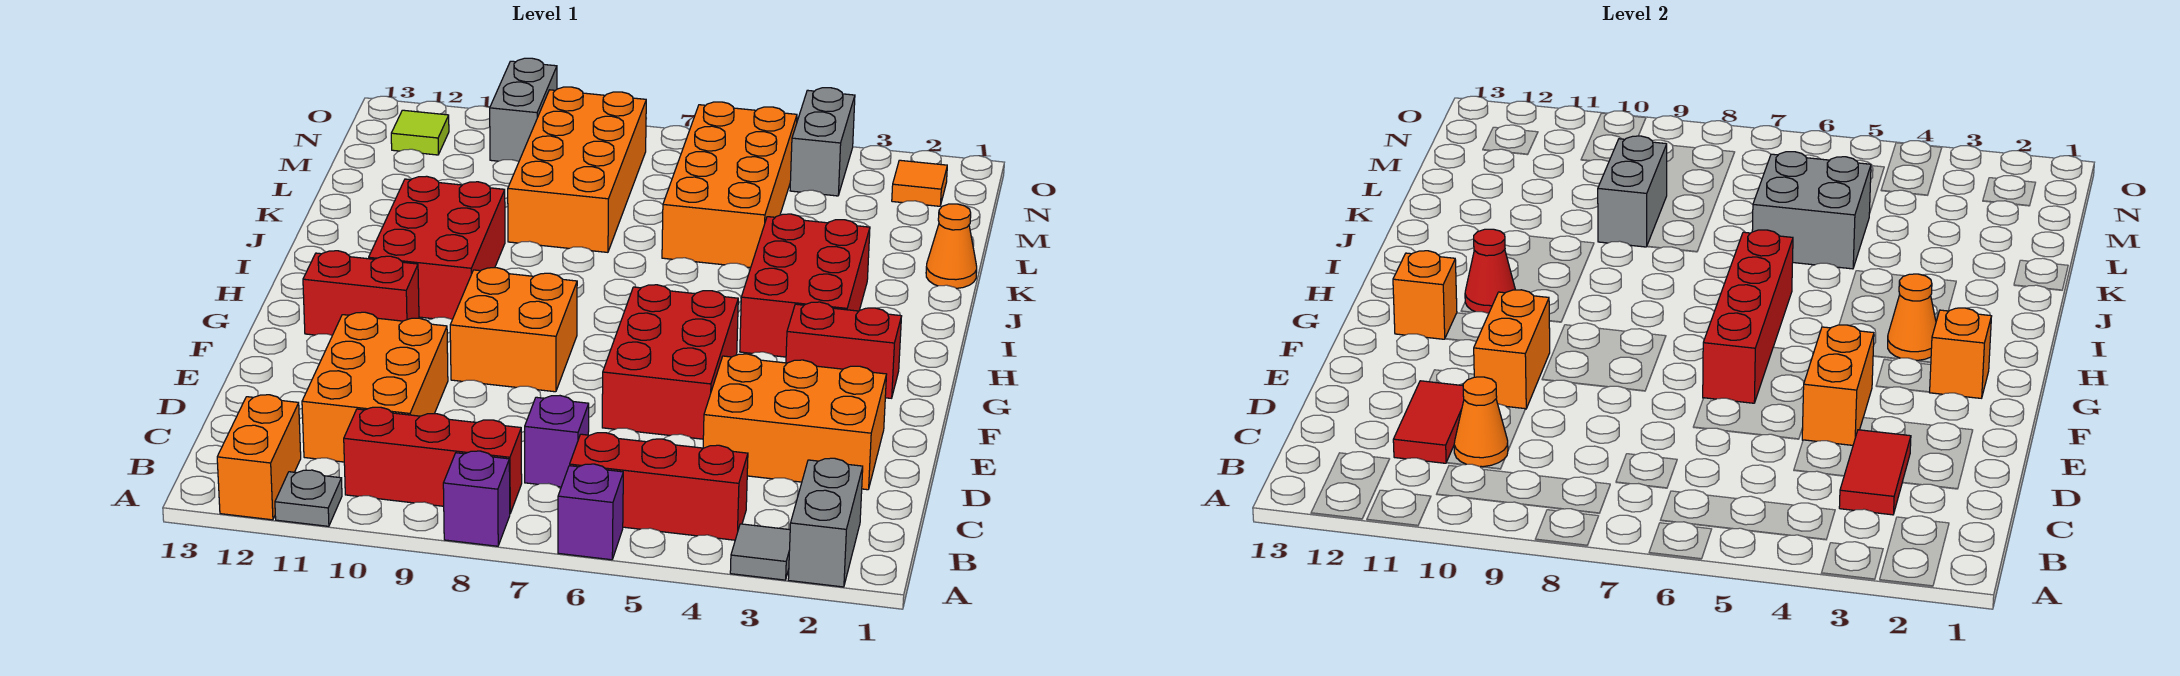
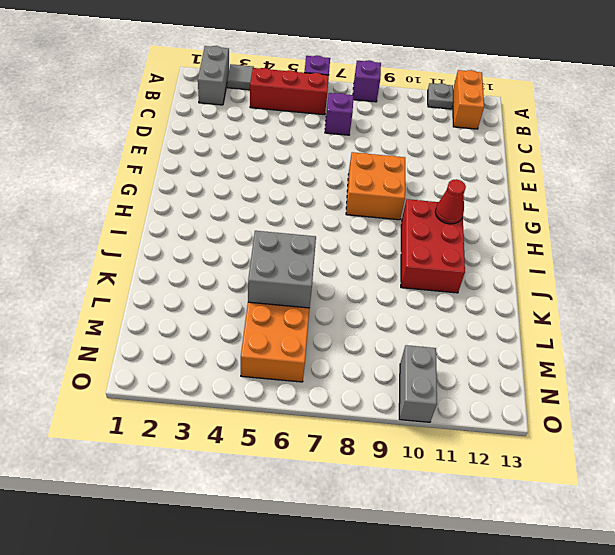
none -> red brick B8:B10 level 1
none -> orange brick C10:E11 level 1
none -> orange brick D2:E4 level 1
none -> red brick E5:G6 level 1

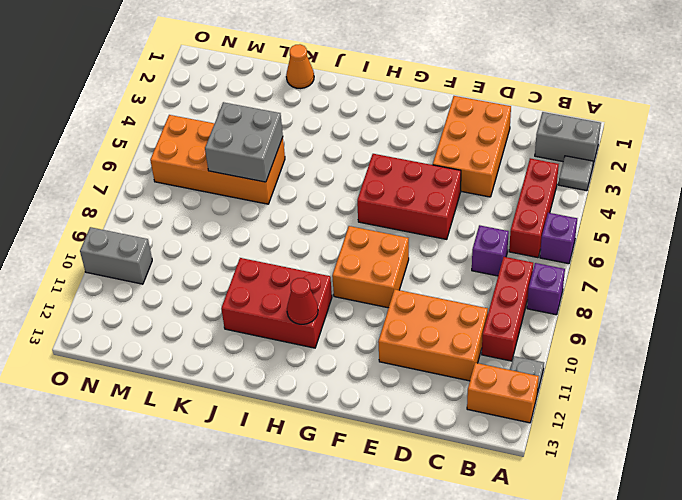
none -> red brick G2:G3 level 1
none -> red brick G11:G12 level 1
none -> red brick H3:J4 level 1
none -> orange brick K8:N9 level 1

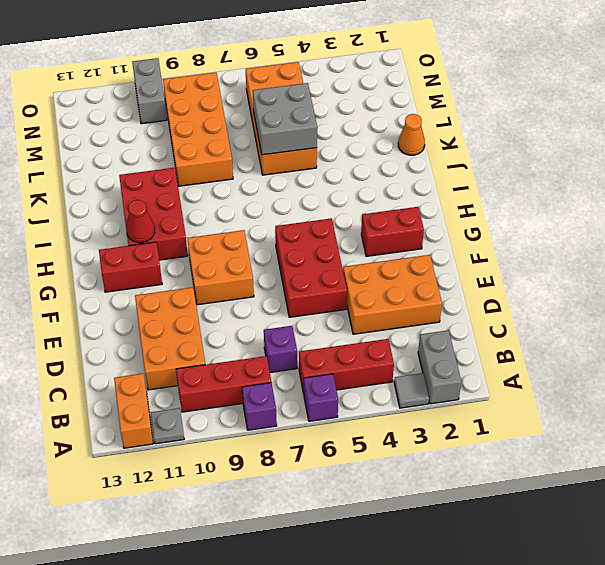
none -> red brick H3:J4 level 1
none -> orange tile N2 level 1
none -> grey brick N4:O4 level 1
none -> lime tile N12 level 1

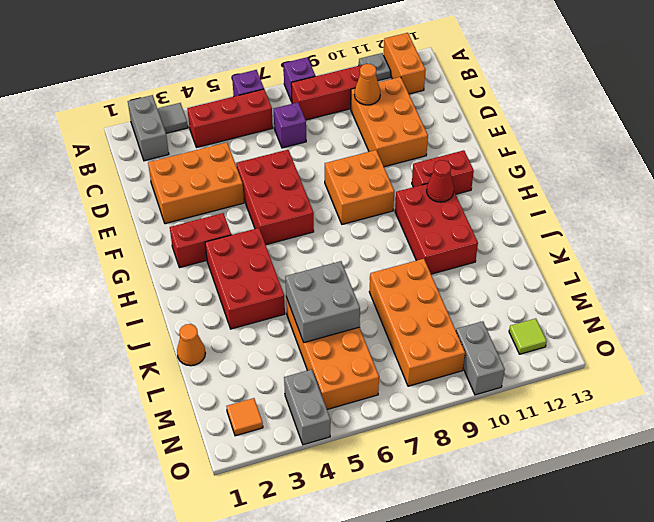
none -> red tile C3:D3 level 2
none -> red tile C11:D11 level 2
none -> orange brick E4:F4 level 2
none -> orange brick E10:F10 level 2

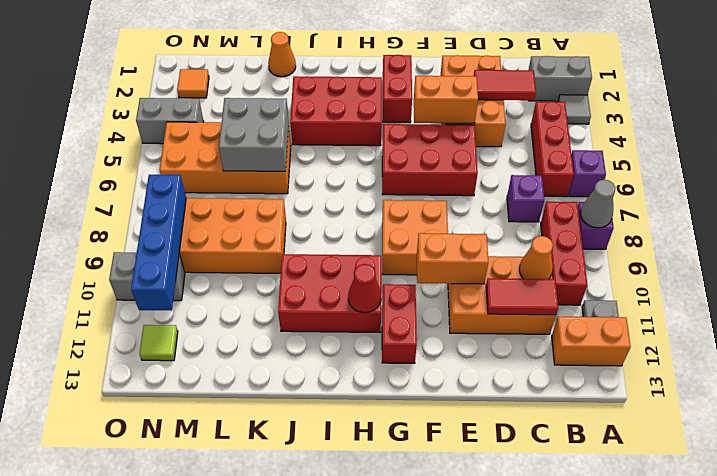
grey cone A8 level 2 -> none
blue brick N8:N11 level 2 -> none
none -> red brick F6:I6 level 2
none -> orange brick G2 level 2
none -> orange brick G12 level 2
none -> orange cone H3 level 2

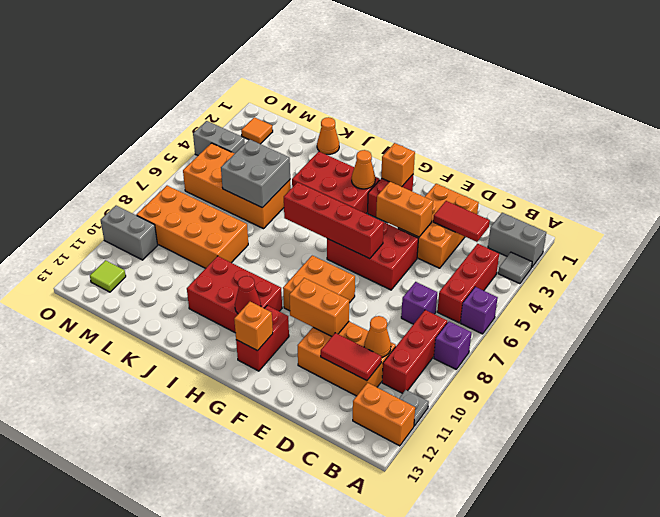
none -> grey brick K9:L9 level 2

